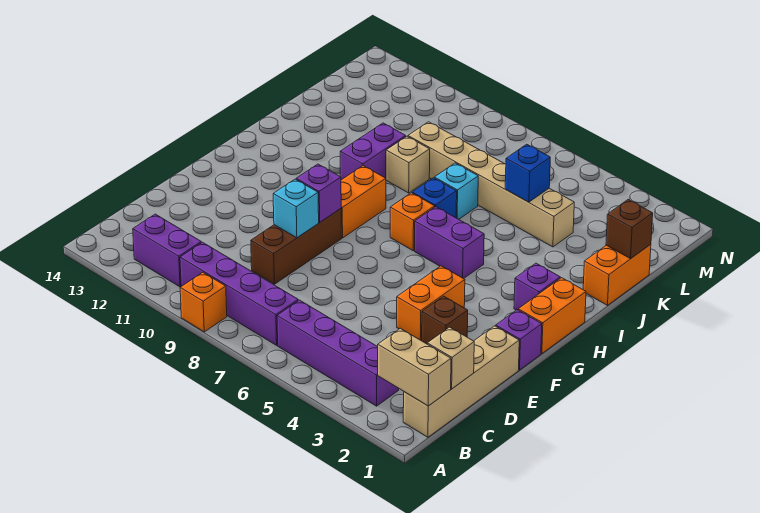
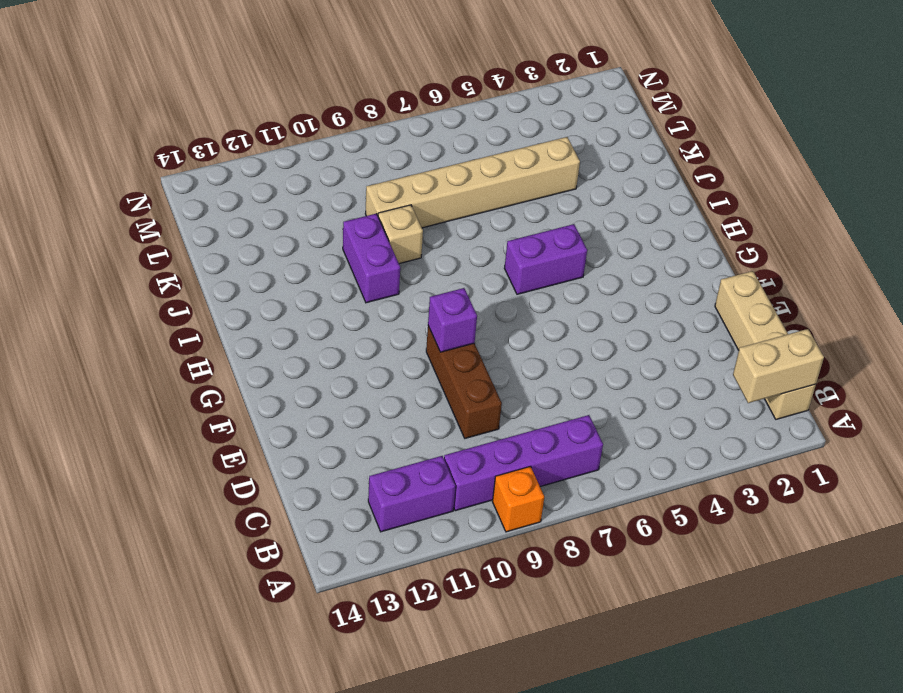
none -> purple brick B3:B6 level 1
none -> brown brick E3 level 1
none -> orange brick E4:F4 level 1

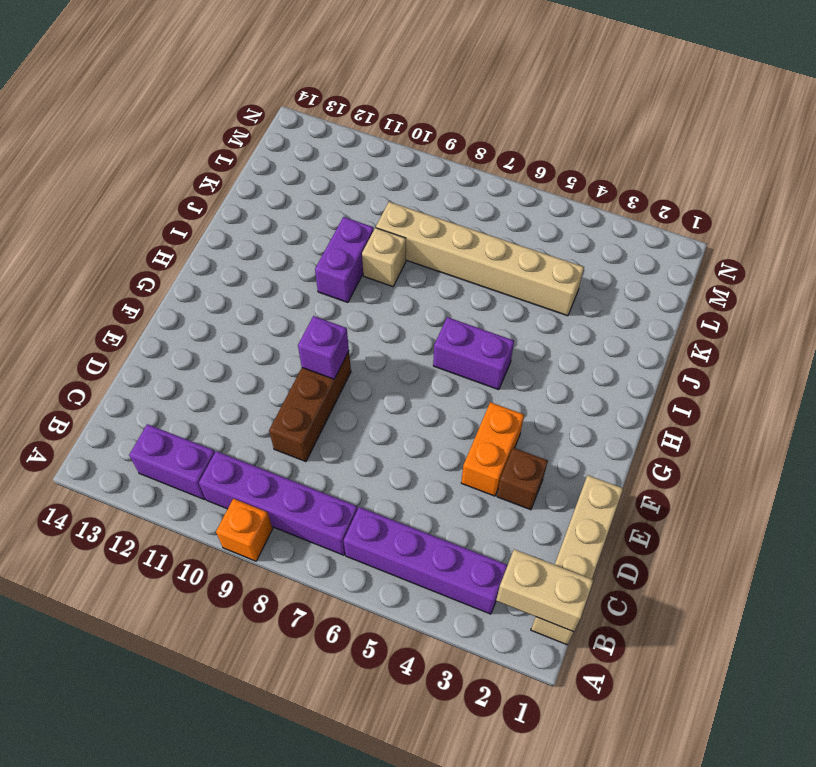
none -> purple brick F1 level 1
none -> orange brick G1:H1 level 1
none -> orange brick G9:H9 level 1

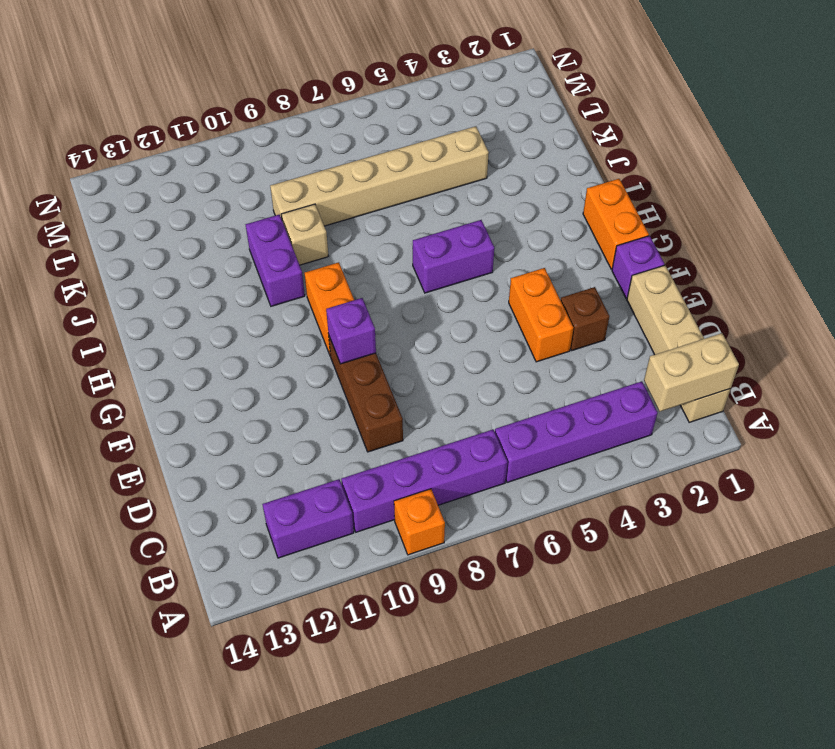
none -> purple brick H2 level 1
none -> orange brick H7 level 1
none -> blue brick I7 level 1

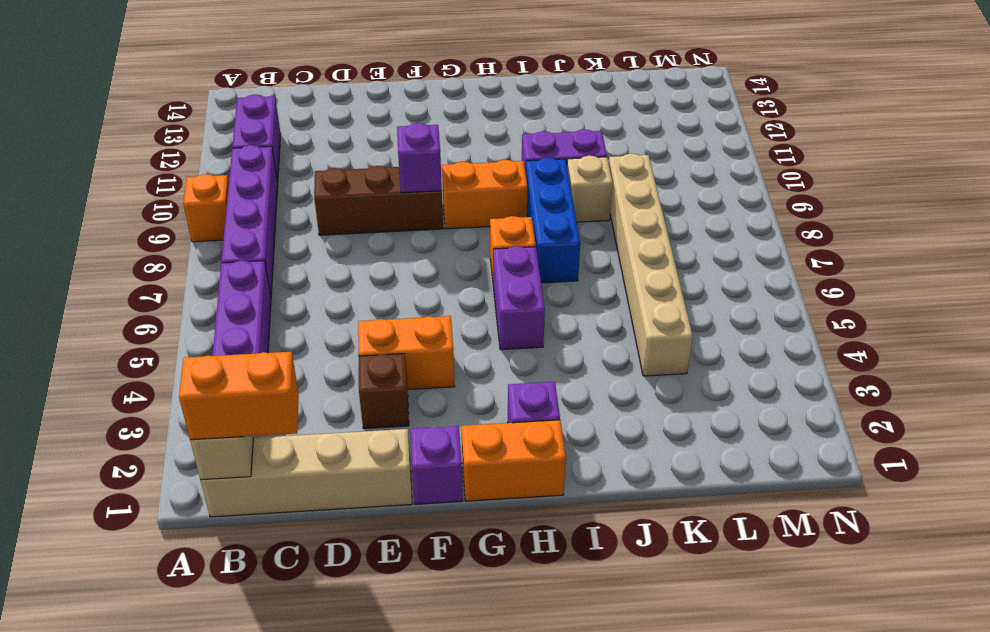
orange brick B1:C1 level 3 -> orange brick J1:K1 level 1
blue brick I7:I9 level 1 -> blue brick I7 level 1
none -> cyan brick J7 level 1
none -> tan brick C1 level 2
none -> cyan brick E9 level 2

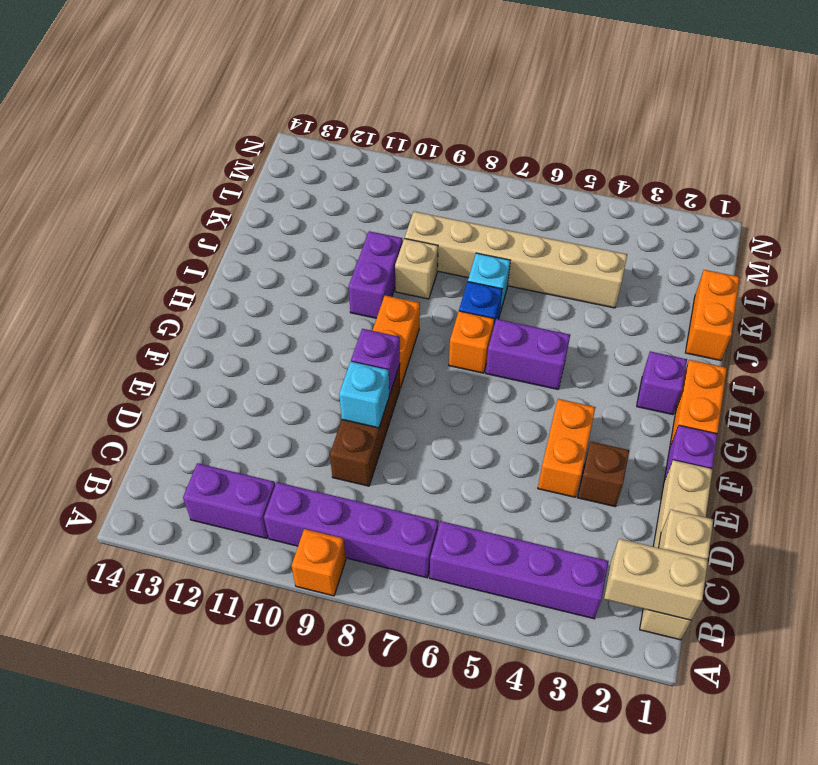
none -> brown brick K1 level 2
none -> blue brick K5 level 2

